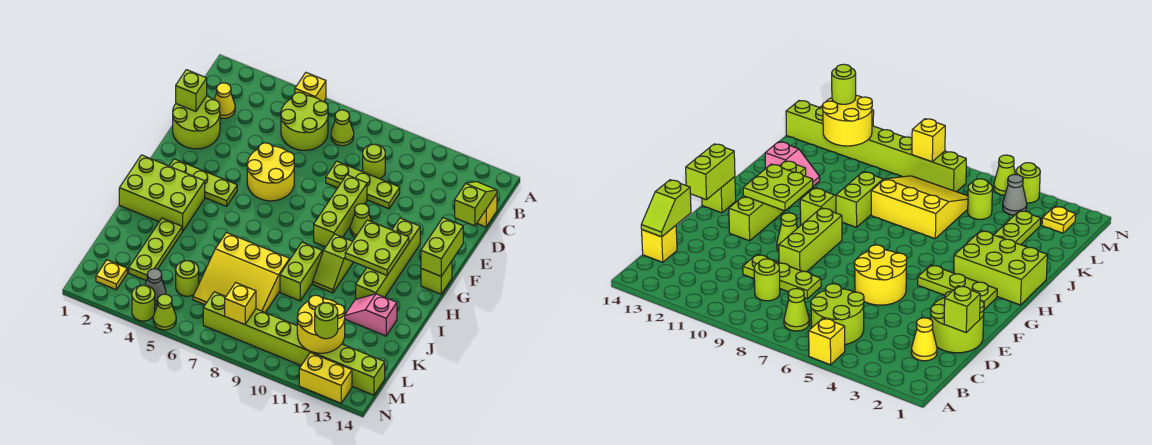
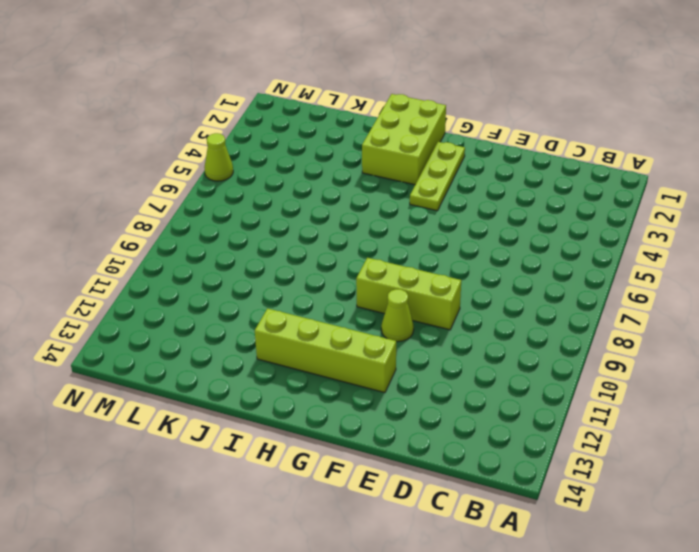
none -> yellow brick A5 level 1
none -> lime round brick B5:C6 level 1
none -> lime cone B7 level 1
none -> yellow cone C2 level 1

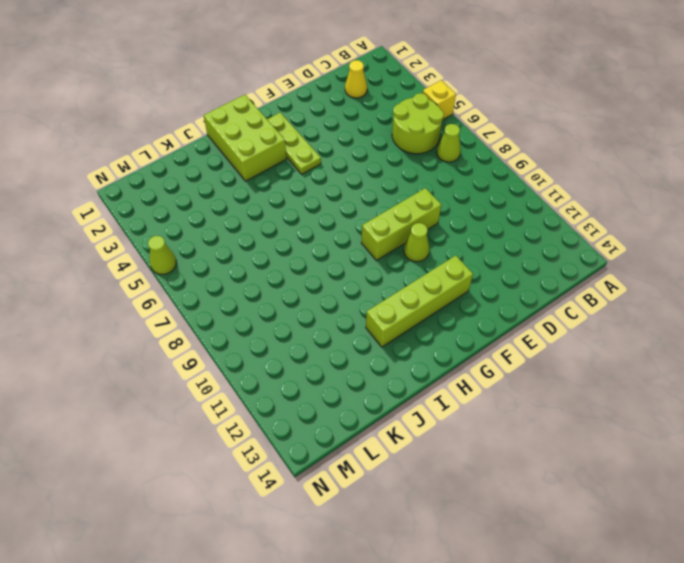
none -> lime round brick C9 level 1
none -> yellow brick C14 level 1
none -> lime round brick D1:E2 level 1
none -> lime plate D8:D10 level 1

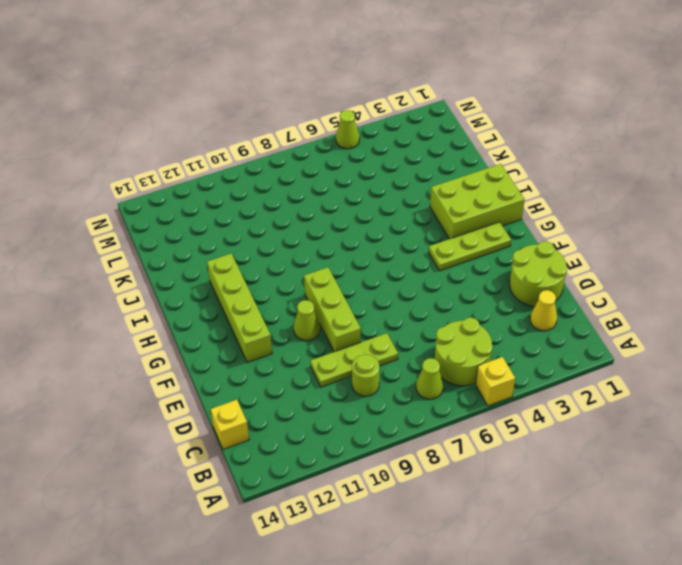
none -> yellow round brick E5:F6 level 1
none -> lime brick G14 level 1
none -> lime slope H10:I10 level 1 top H
none -> lime brick I9:J9 level 1

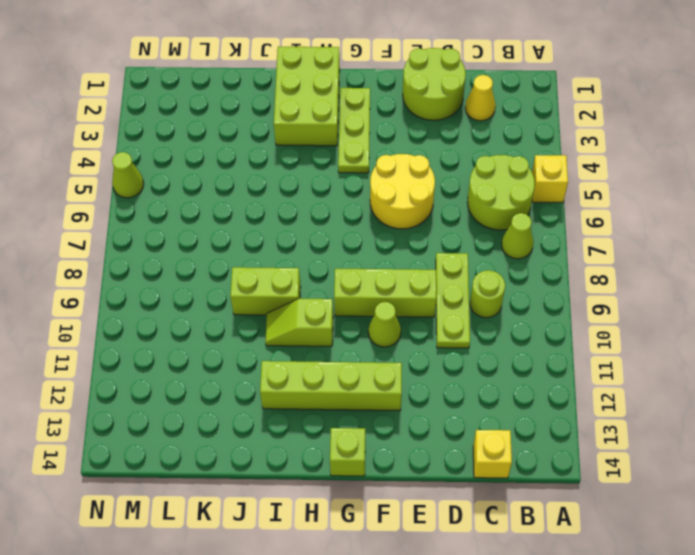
none -> lime plate J3:L3 level 1
none -> yellow slope J6:L8 level 1 top J
none -> pink slope J12:J13 level 1 top 13
none -> lime round brick L5 level 1

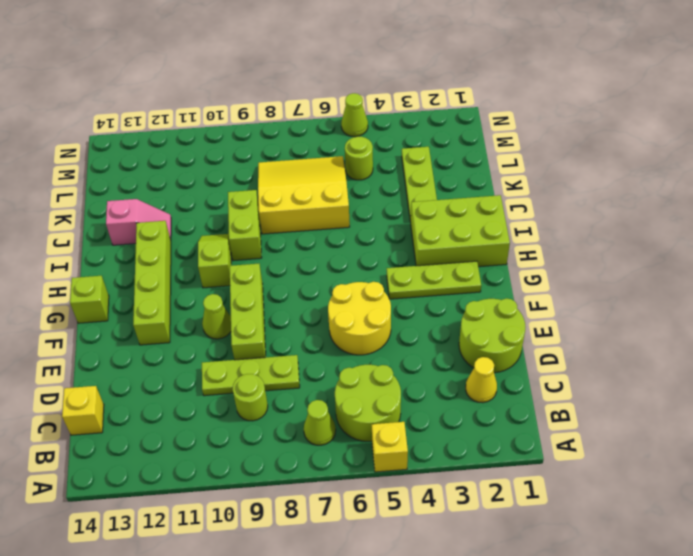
none -> yellow plate M2 level 1
none -> grey cone M4 level 1
none -> lime brick M7:M14 level 1
none -> lime round brick N4 level 1

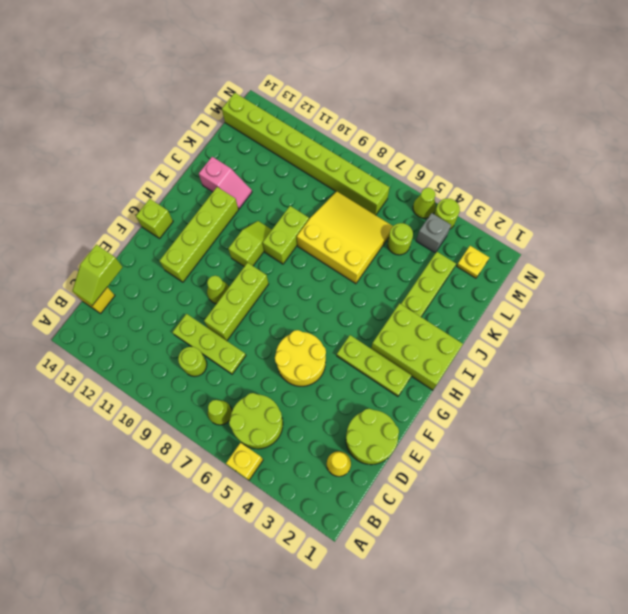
grey brick M4 level 1 -> grey cone M4 level 1
none -> yellow brick N12:N13 level 1
none -> lime brick D1 level 2
none -> lime brick F14:G14 level 2
none -> lime plate G11:H12 level 2

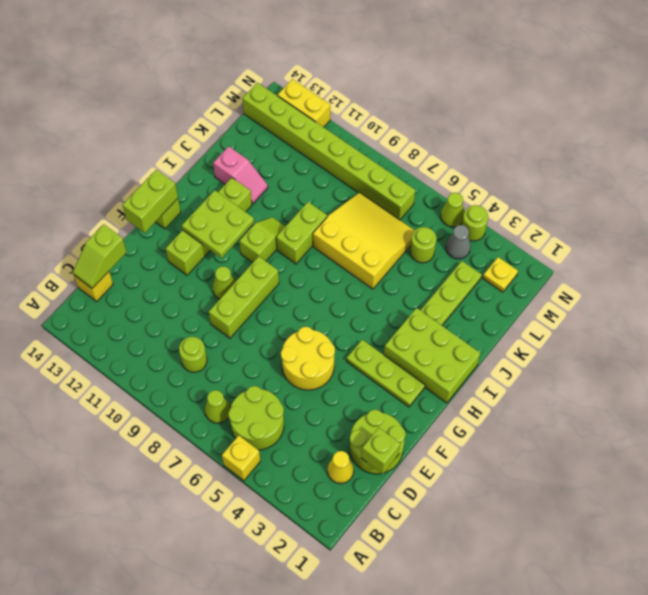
none -> lime plate D8:D10 level 1
none -> yellow round brick L11:M12 level 2
none -> yellow brick M8 level 2
none -> lime round brick M12 level 3

